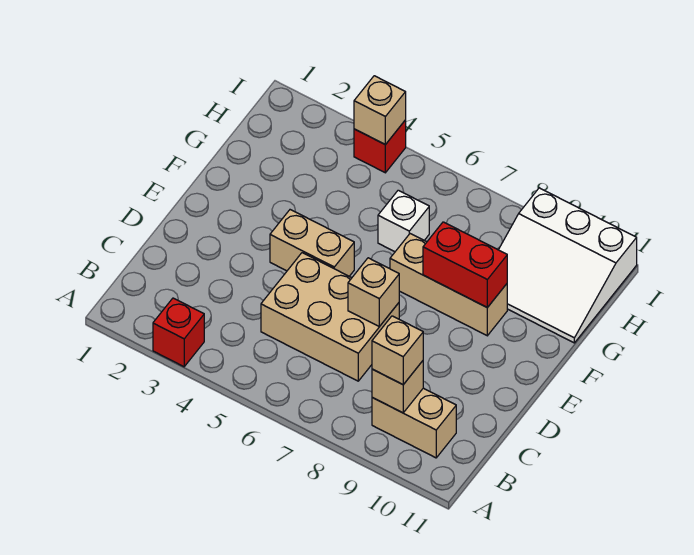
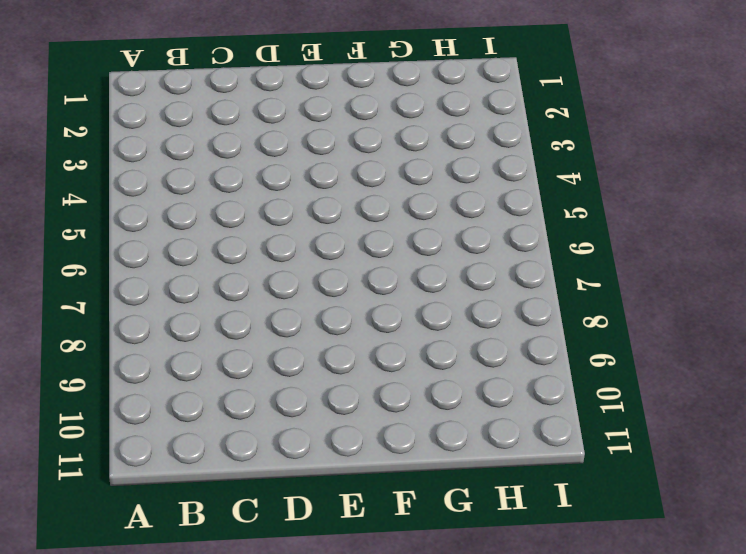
none -> red brick A3 level 1
none -> tan brick B9:B10 level 1
none -> tan brick C5:D7 level 1

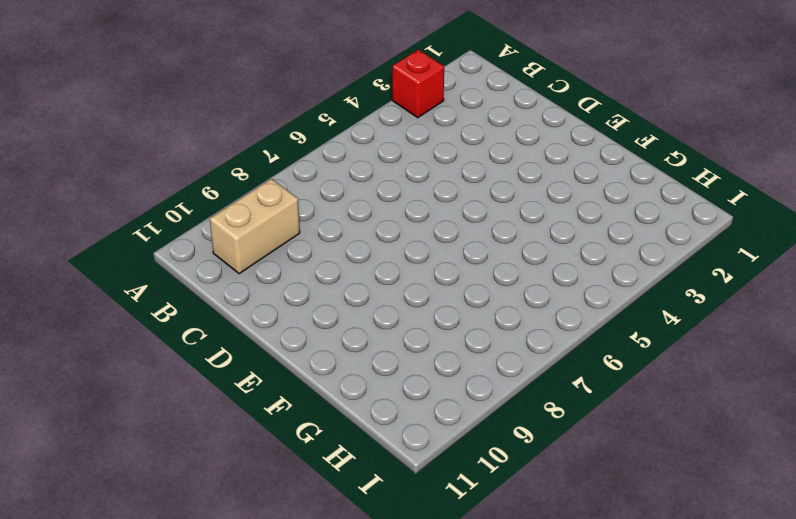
none -> tan brick C5:D7 level 1
none -> tan brick E4:E5 level 1
none -> tan brick F7:F9 level 1

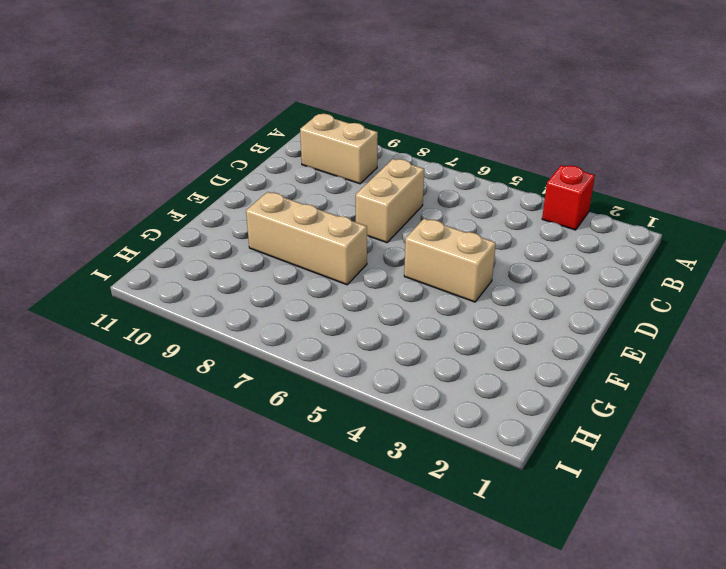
tan brick C7:D7 level 1 -> tan brick C5:D7 level 1
none -> white brick G6 level 1
none -> white slope G9:I11 level 1 top I
none -> red brick I4 level 1

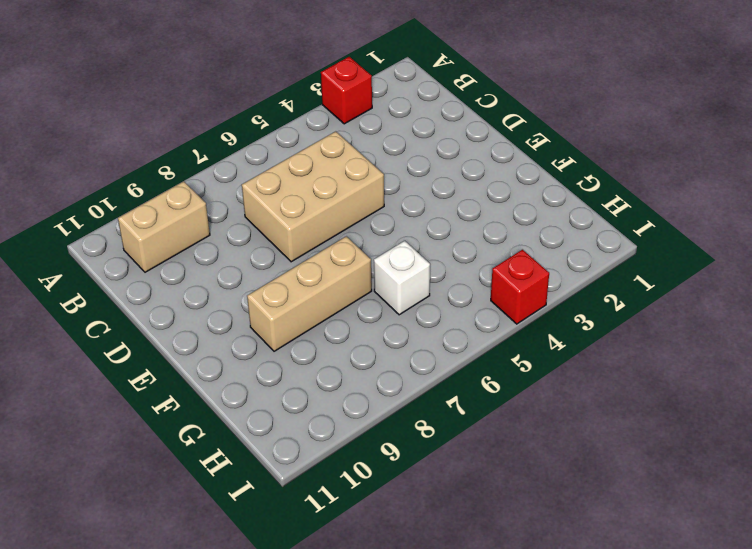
none -> tan brick E4:E5 level 1
none -> white slope G9:I11 level 1 top I
none -> tan brick B9 level 2

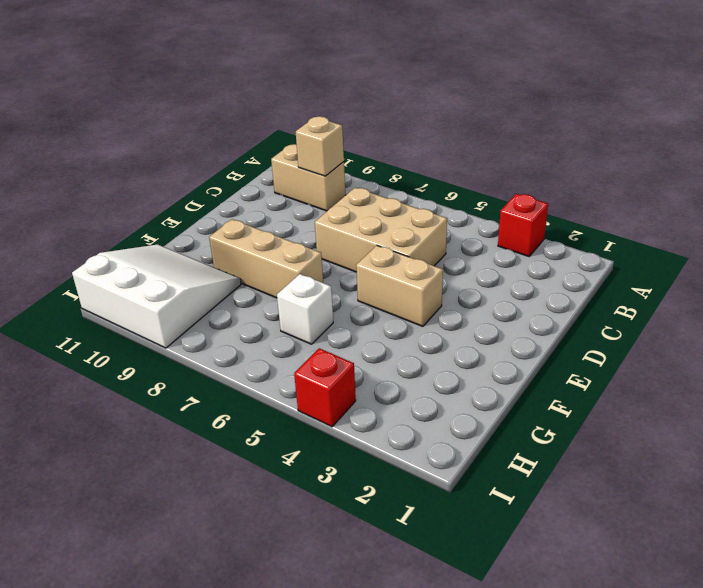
none -> tan brick D7 level 2
none -> red brick F8:F9 level 2
none -> tan brick I4 level 2

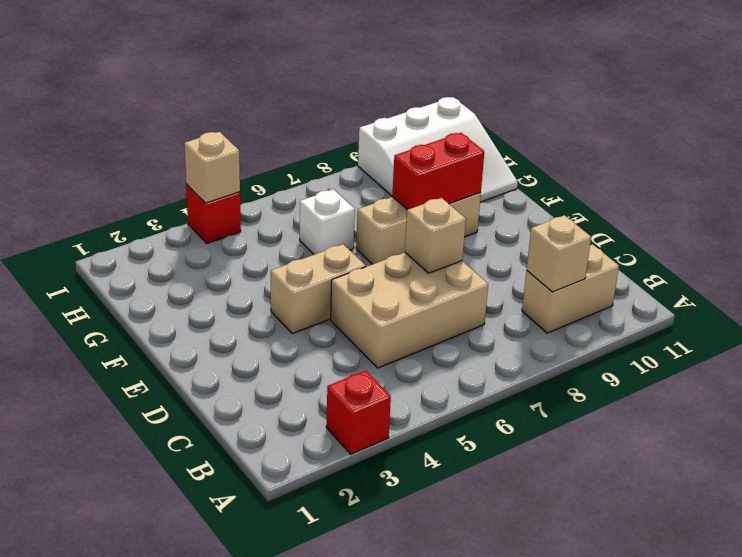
none -> tan brick B9 level 3

